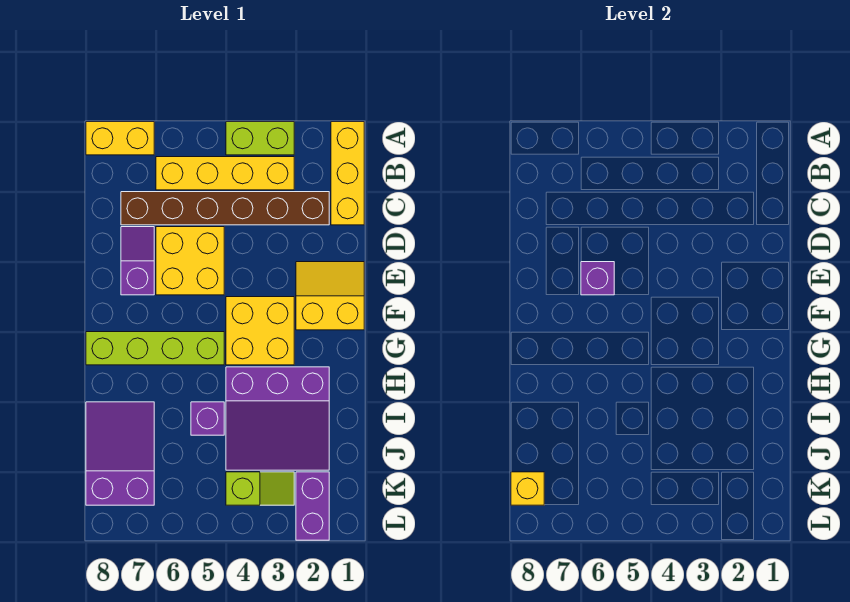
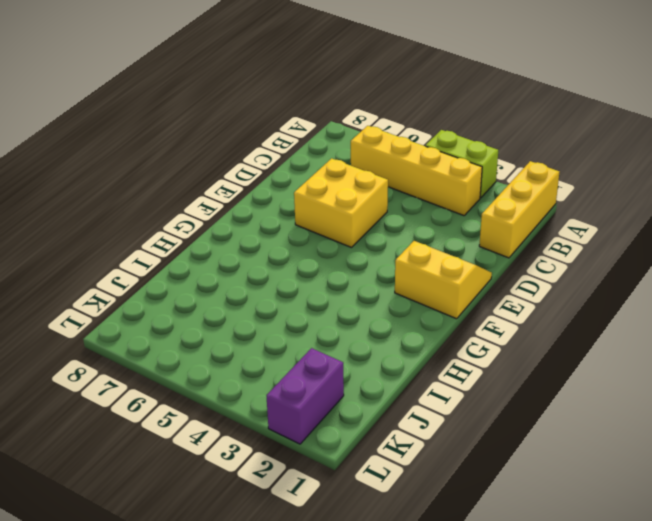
none -> yellow brick A7:A8 level 1
none -> brown brick C2:C7 level 1
none -> purple slope D7:E7 level 1 top E

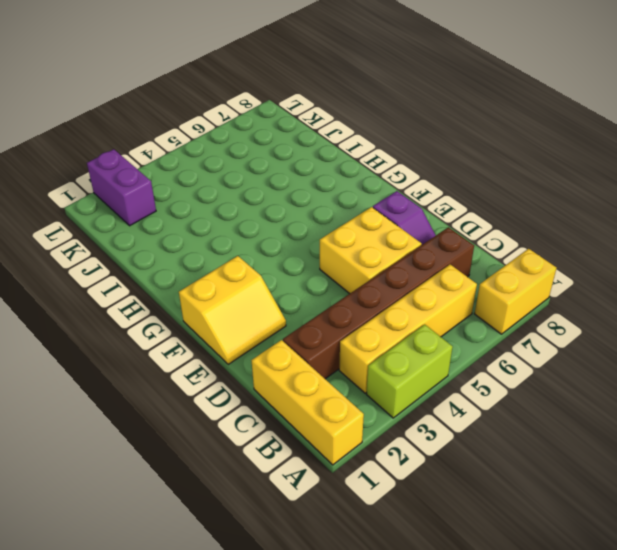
none -> yellow brick F3:G4 level 1
none -> lime brick G5:G8 level 1
none -> purple slope H2:J4 level 1 top H

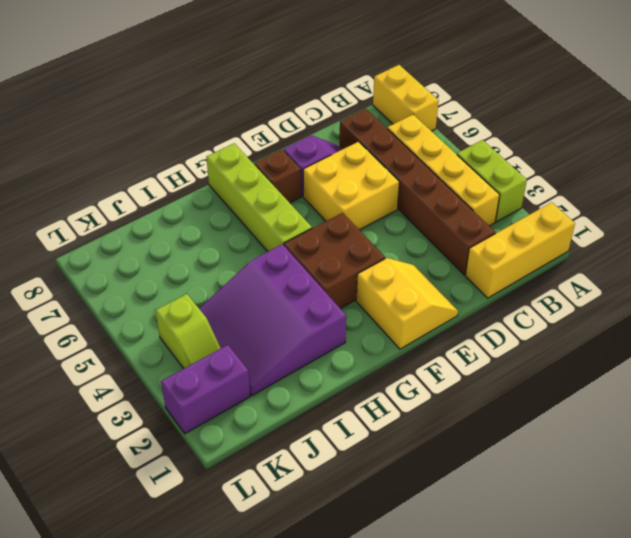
brown brick F3:G4 level 1 -> yellow brick F3:G4 level 1
brown brick F7 level 1 -> none
none -> purple brick I5 level 1
none -> purple slope I7:K8 level 1 top K
none -> purple brick E6 level 2

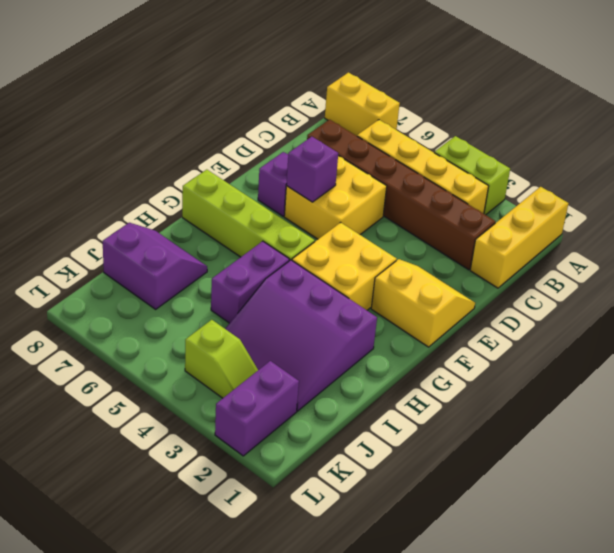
purple brick H5:I5 level 1 -> purple brick I5 level 1
purple slope I7:J8 level 1 top J -> purple slope I7:K8 level 1 top K
none -> yellow brick K8 level 2

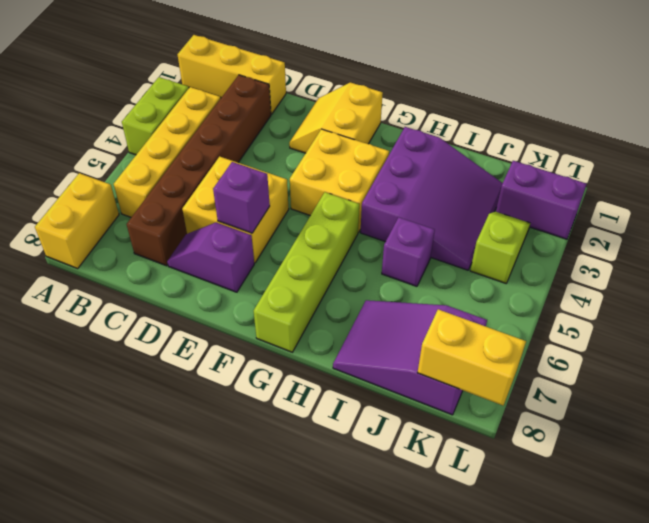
yellow brick K8:L8 level 2 -> yellow brick K8 level 2

